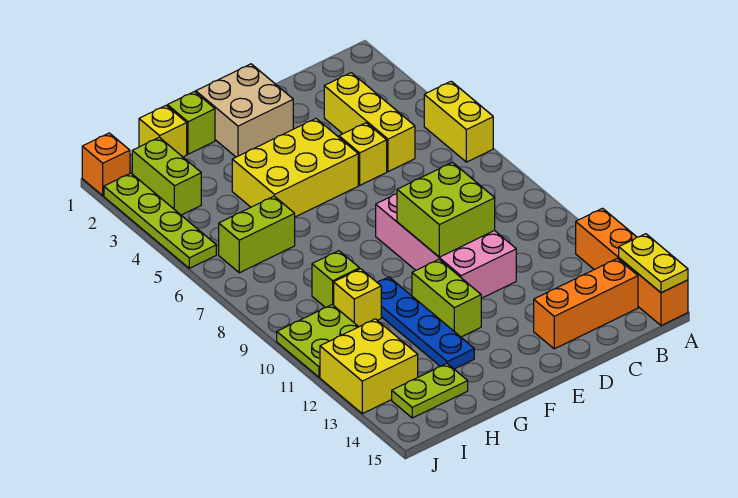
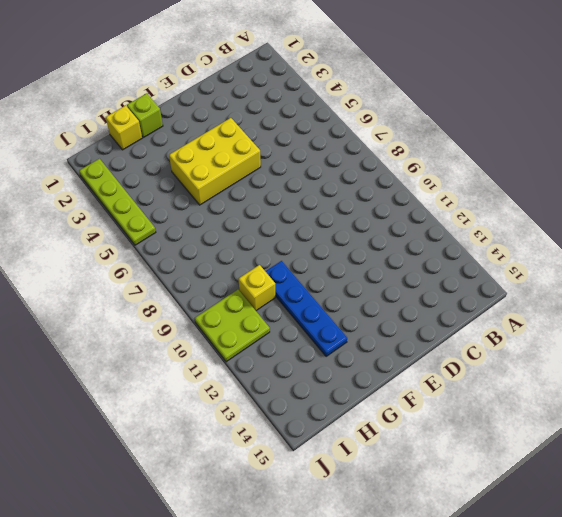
none -> yellow brick A5:A6 level 1
none -> orange brick A12:A15 level 1
none -> orange brick B14:D14 level 1

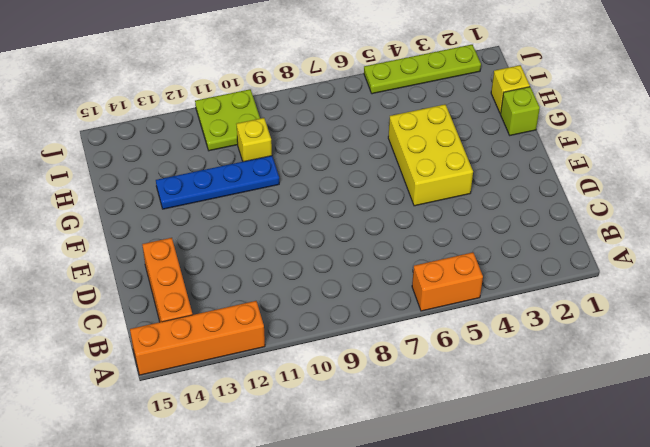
orange brick A5:A6 level 1 -> yellow brick A5:A6 level 1
none -> yellow brick C3:C5 level 1
none -> yellow brick D5 level 1
none -> pink brick D8:E11 level 1

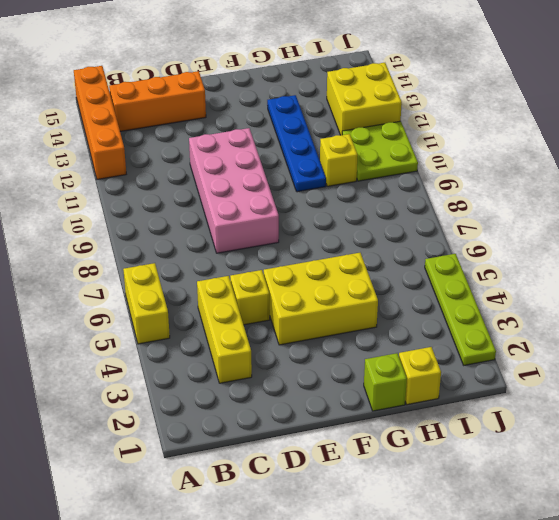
none -> tan brick E1:F2 level 1
none -> lime brick F11:F12 level 1
none -> lime brick H6:I6 level 1

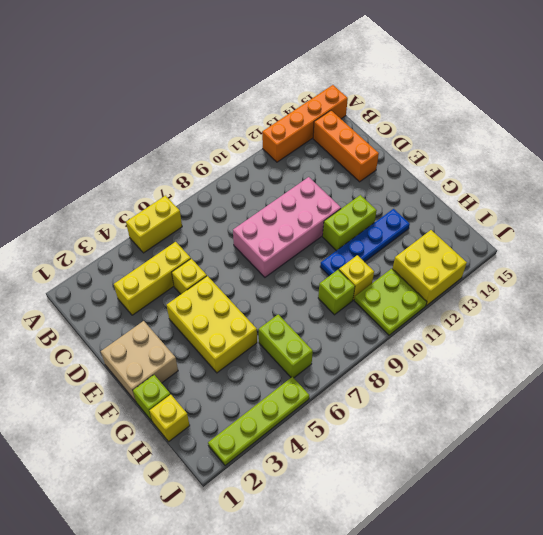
none -> lime plate H14:I14 level 1
none -> lime brick I2:I3 level 1
none -> orange brick J1 level 1

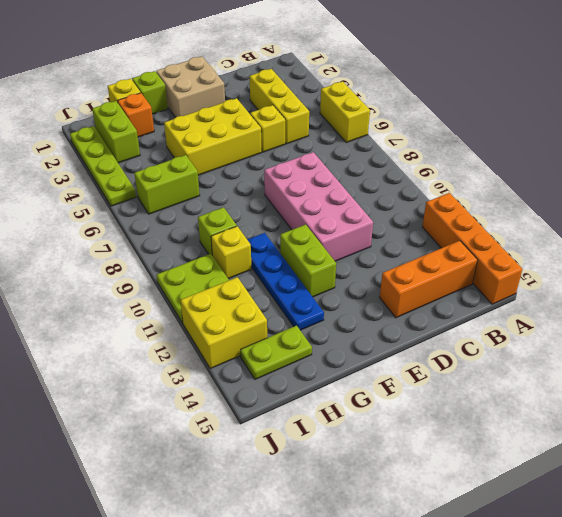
orange brick H2 level 1 -> orange brick J1 level 1
none -> yellow plate A14:A15 level 2
none -> lime brick D9:E10 level 2

